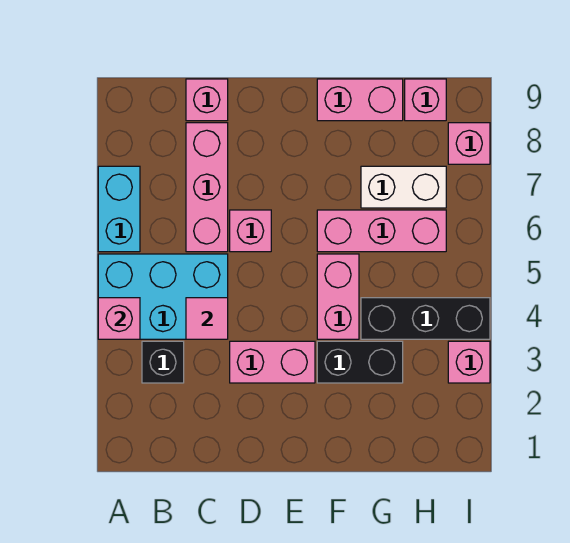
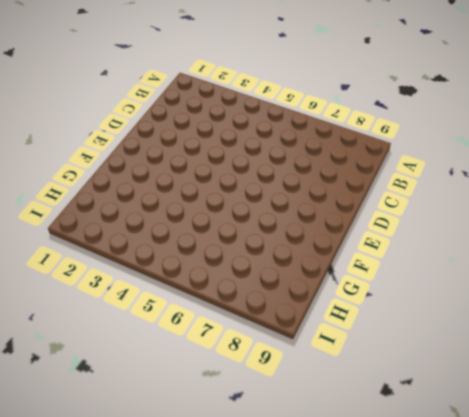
none -> cyan brick A4:C5 level 1
none -> cyan brick A6:A7 level 1
none -> black brick B3 level 1

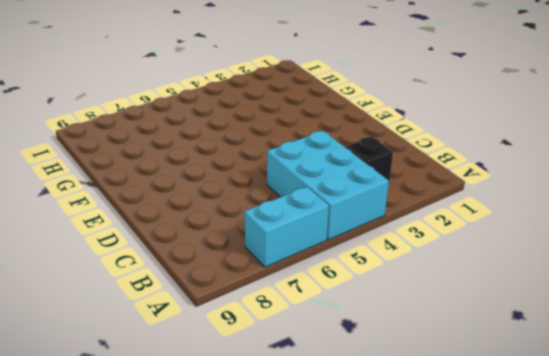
none -> pink brick C6:C8 level 1
none -> pink brick C9 level 1
none -> pink brick D3:E3 level 1

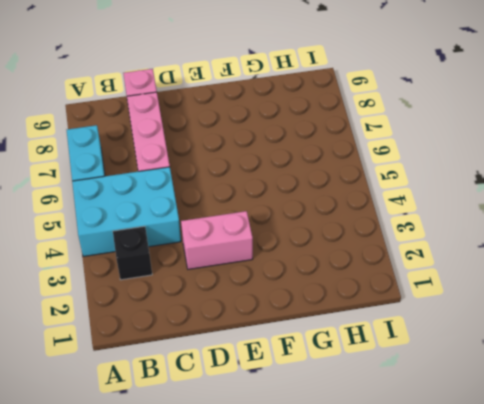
none -> pink brick D6 level 1
none -> black brick F3:G3 level 1
none -> pink brick F4:F5 level 1

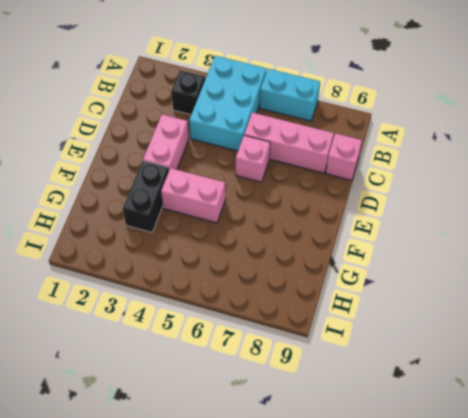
none -> pink brick F6:H6 level 1
none -> pink brick F9:G9 level 1
none -> black brick G4:I4 level 1

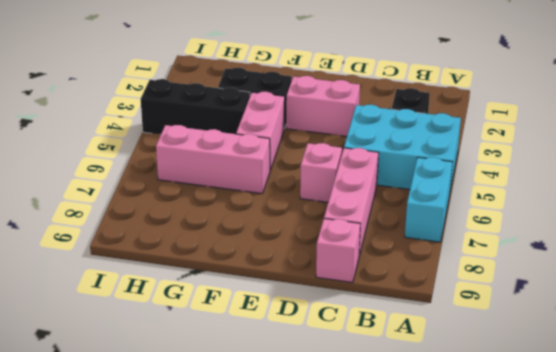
none -> pink brick F9:G9 level 1
none -> white brick G7:H7 level 1
none -> pink brick H9 level 1

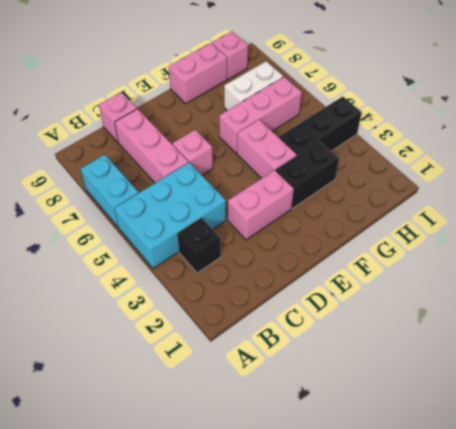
none -> pink brick I3 level 1
none -> pink brick I8 level 1
none -> pink brick A4 level 2

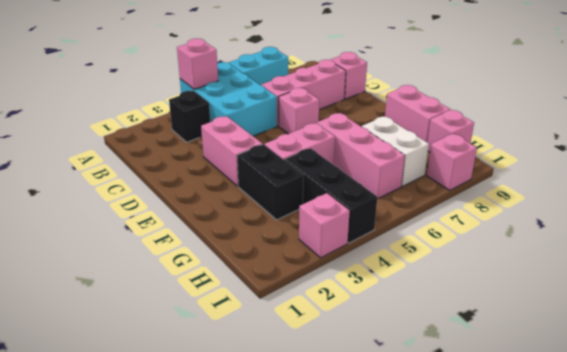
none -> pink tile C4 level 2

